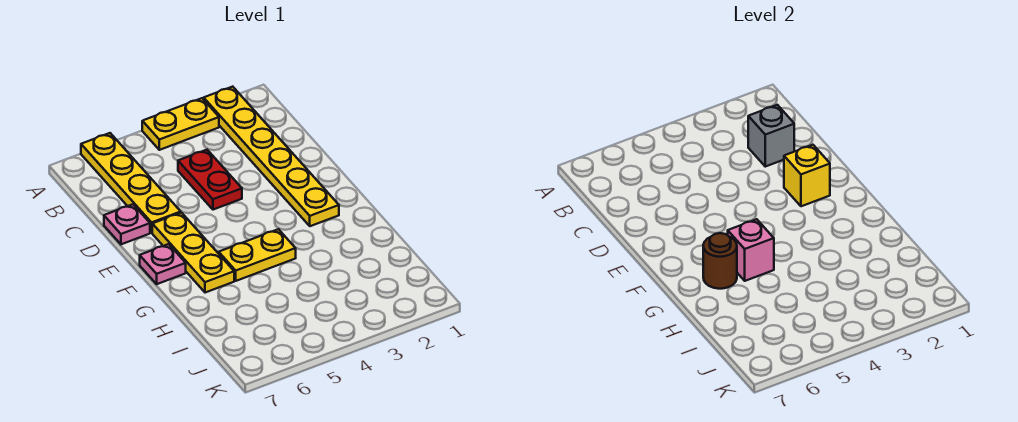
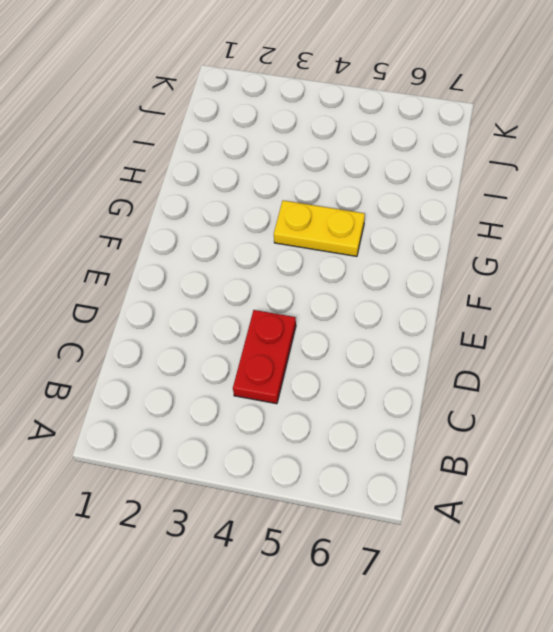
none -> yellow plate A2:F2 level 1
none -> yellow plate A3:A4 level 1
none -> yellow plate A6:D6 level 1

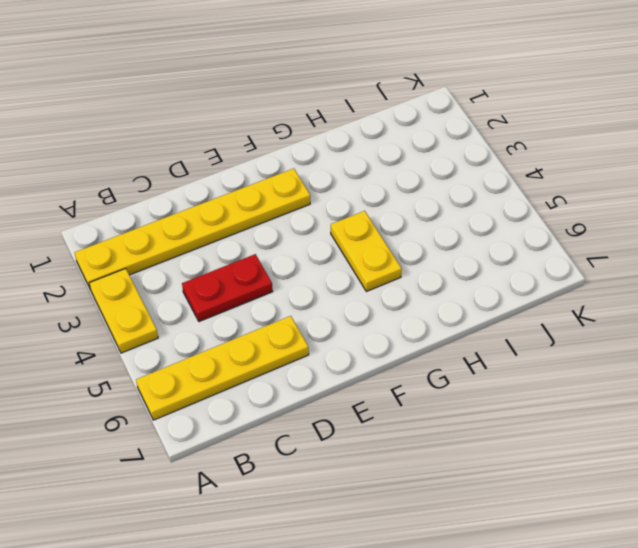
none -> pink plate D7 level 1
none -> yellow plate E6:G6 level 1
none -> pink plate F7 level 1

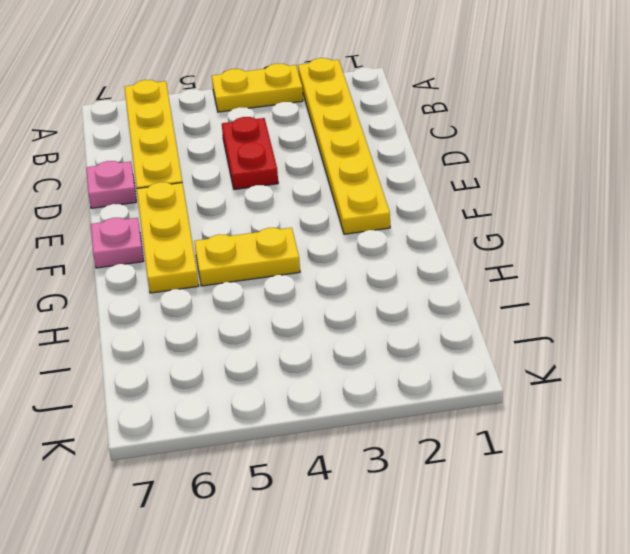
none -> grey brick C2 level 2
none -> yellow brick E2 level 2
none -> pink brick G5 level 2

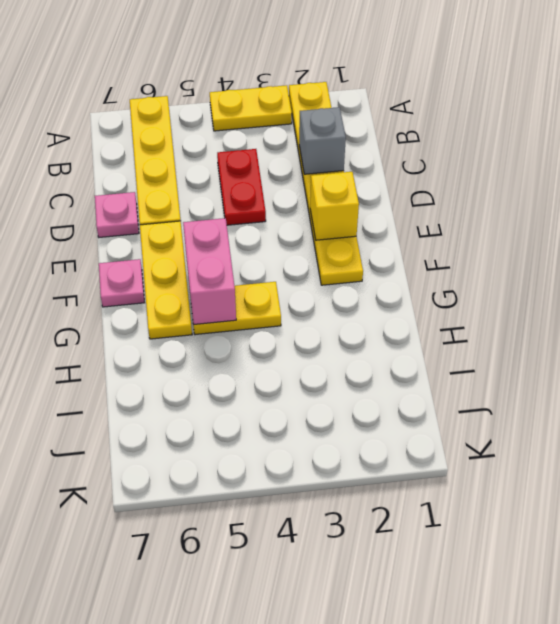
pink brick F5:G5 level 2 -> pink brick G5 level 2
none -> brown round brick G6 level 2

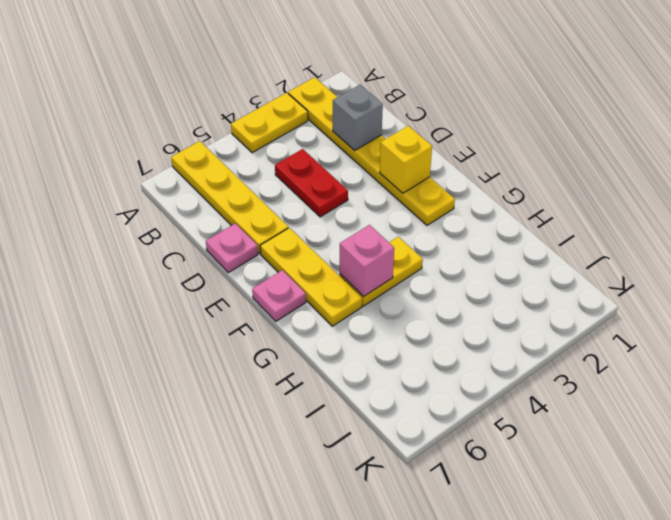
none -> brown round brick G6 level 2

